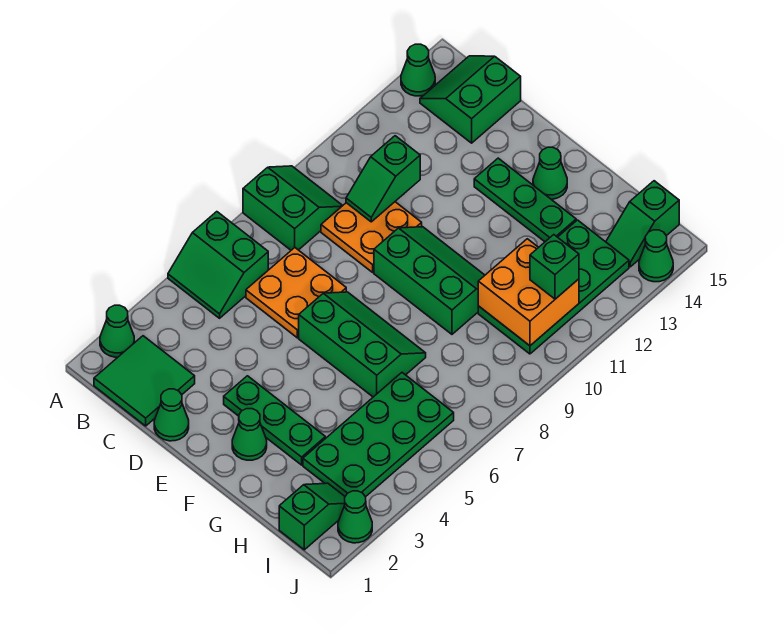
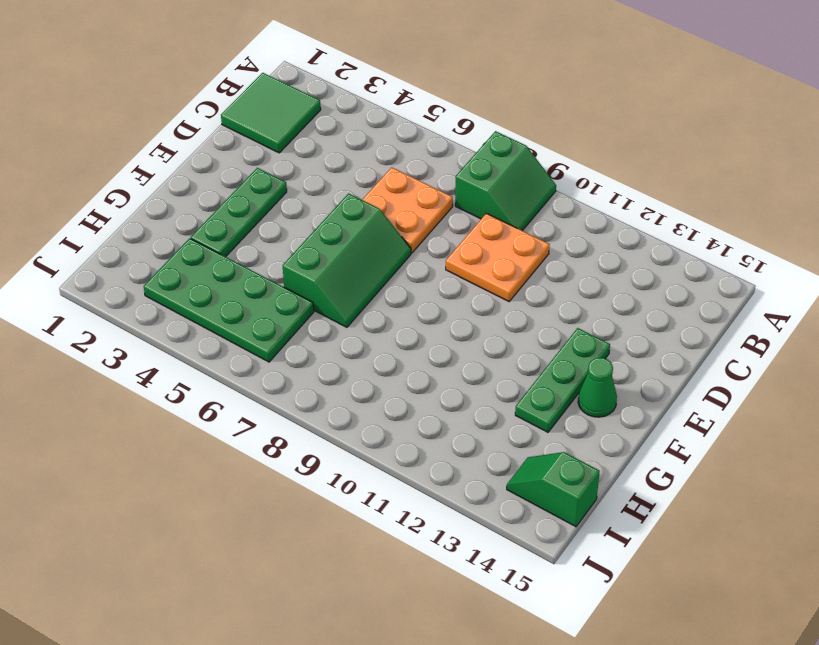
none -> green cone A2 level 1
none -> green slope A5:B6 level 1 top 6
none -> green cone A14 level 1

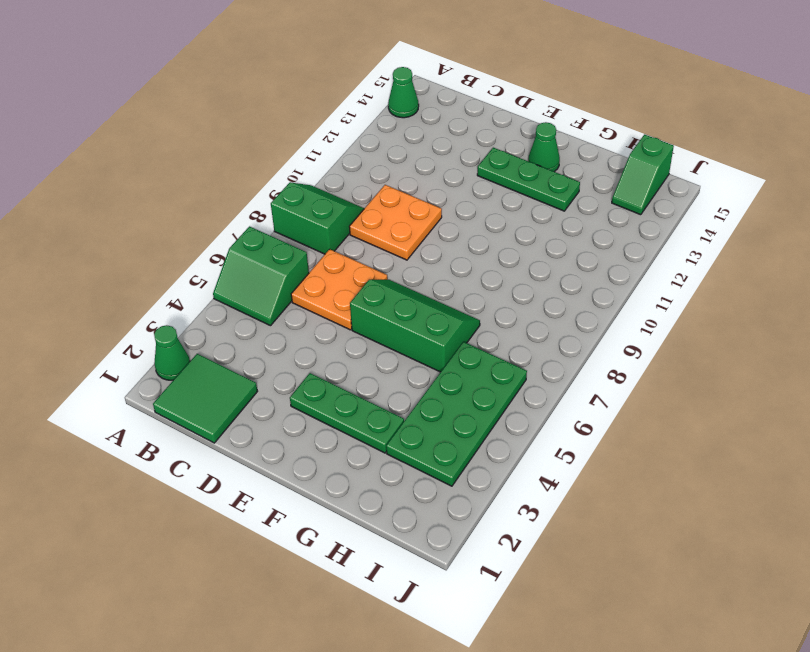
none -> green slope B14:C15 level 1 top C
none -> green cone D1 level 1
none -> green slope E9:G10 level 1 top 9

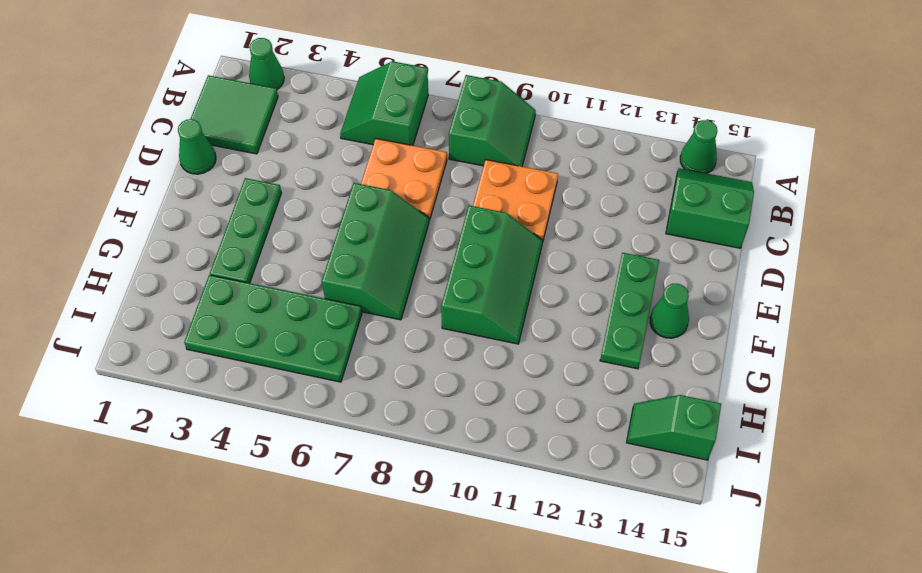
none -> green cone F2 level 1
none -> green plate H10:I13 level 1
none -> green slope I1:I2 level 1 top 1

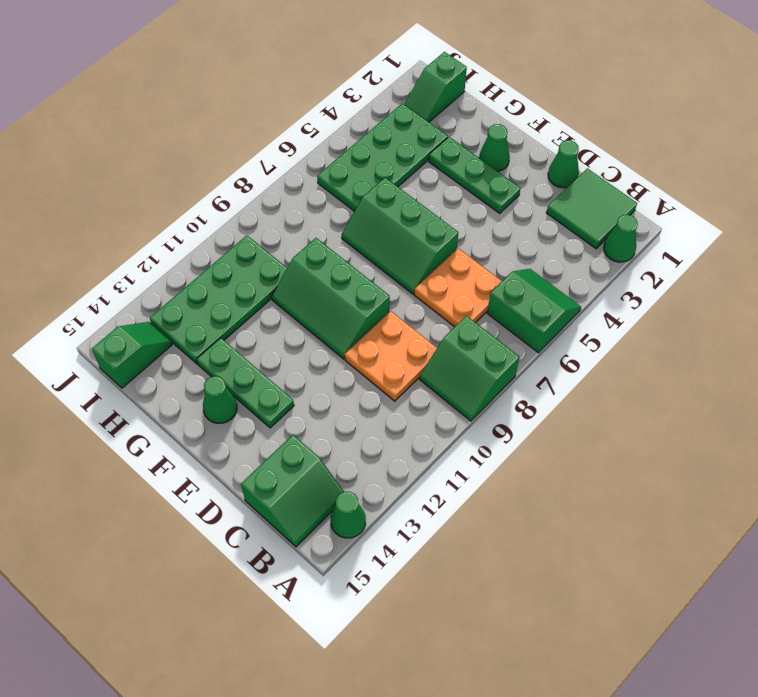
none -> green cone J2 level 1
none -> green cone J14 level 1
none -> green slope C10:C11 level 2 top 11

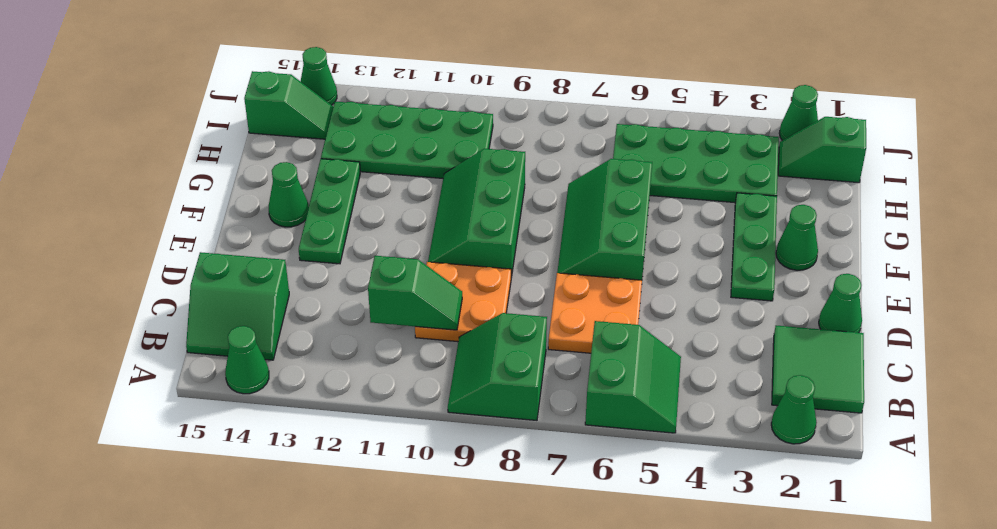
none -> orange brick H10:I11 level 2
none -> green brick I11 level 3

